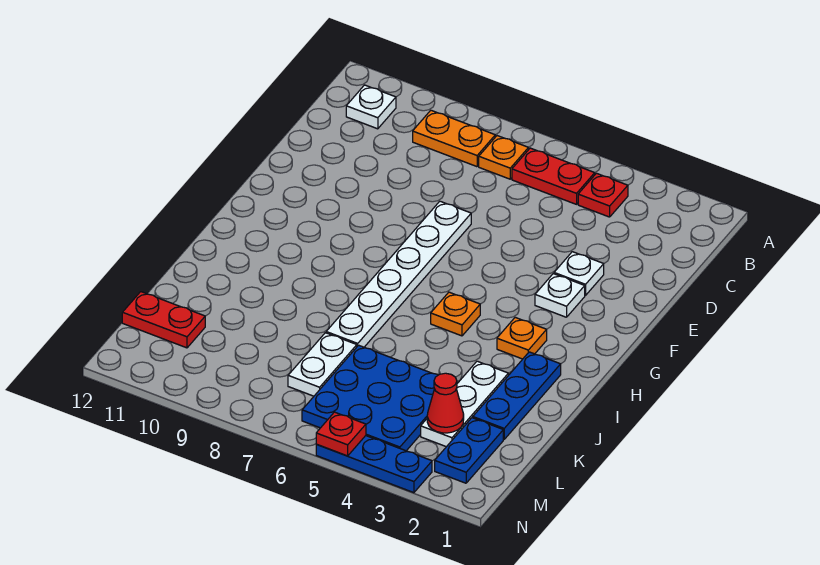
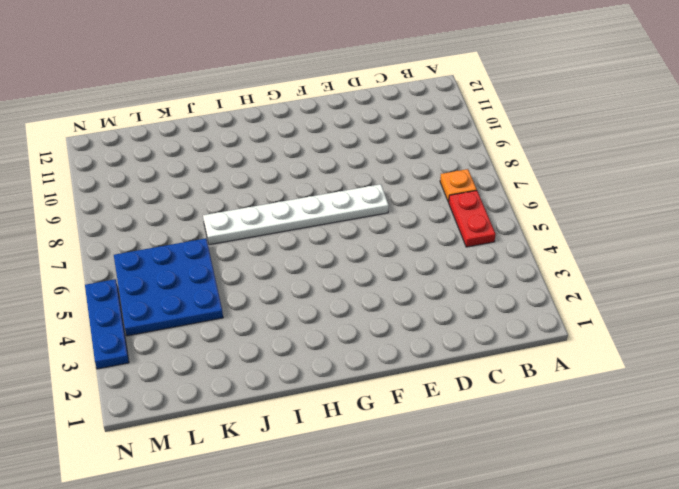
none -> red plate B4 level 1
none -> orange plate B8:B9 level 1
none -> white plate B11 level 1

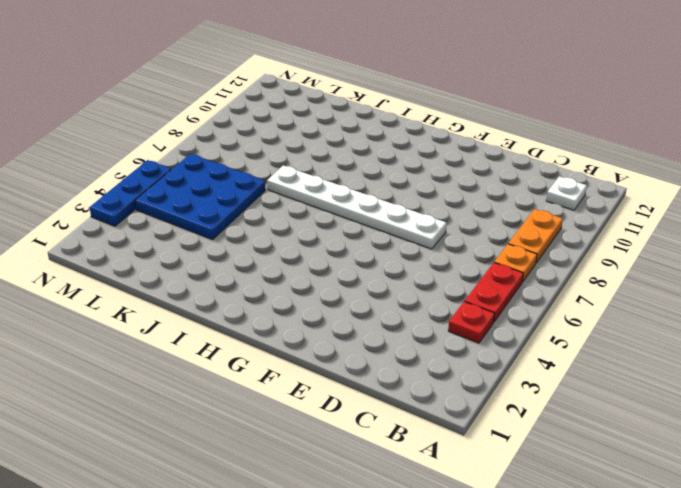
none -> white plate E3 level 1
none -> white plate F3 level 1
none -> orange plate H3 level 1

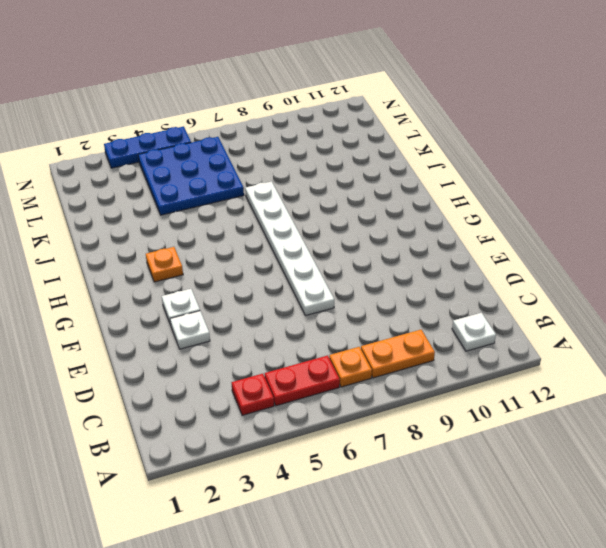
none -> orange plate H5 level 1
none -> blue plate I2:K2 level 1
none -> white plate J3:L3 level 1

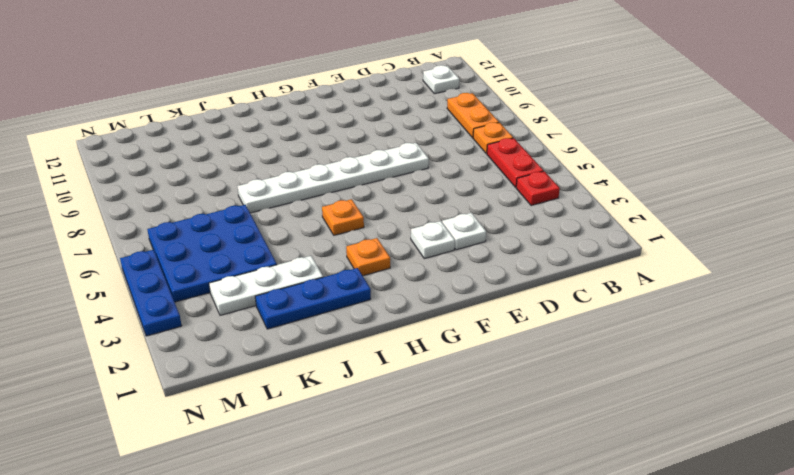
none -> white plate K7:L7 level 1
none -> blue plate L2:M2 level 1
none -> red plate L11:L12 level 1

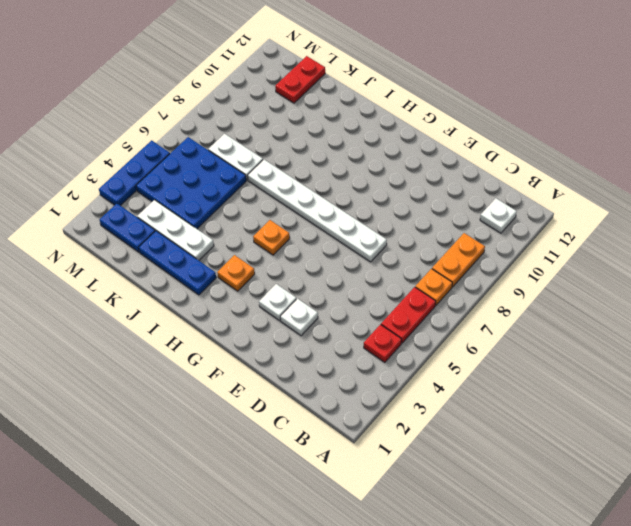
none -> red cone L3 level 2
none -> red plate N5 level 2

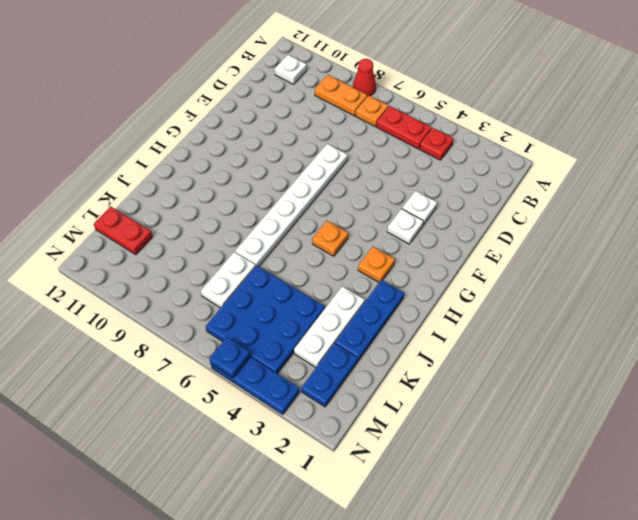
red cone A8 level 1 -> red cone L3 level 2
blue plate N5 level 2 -> red plate N5 level 2

